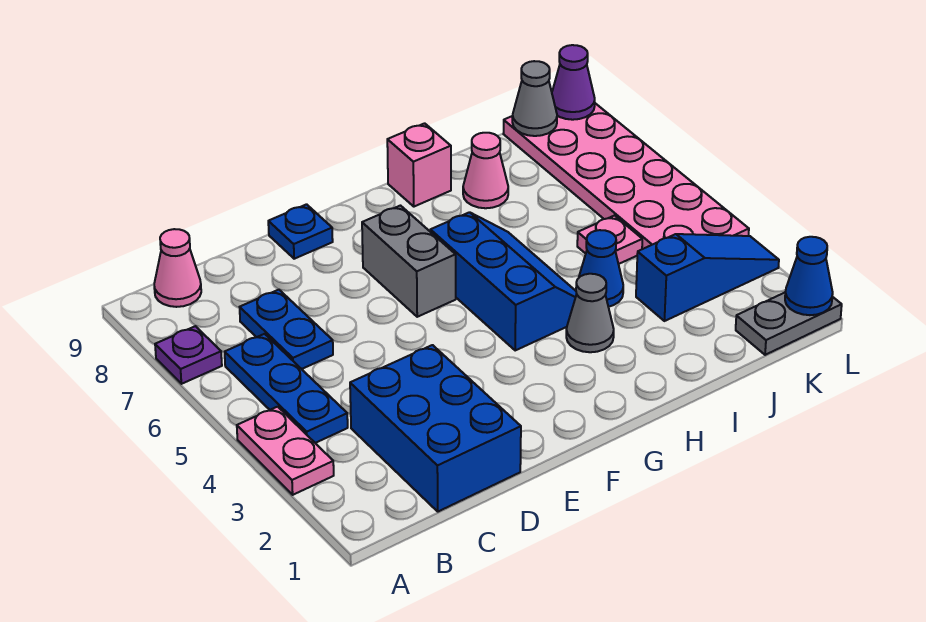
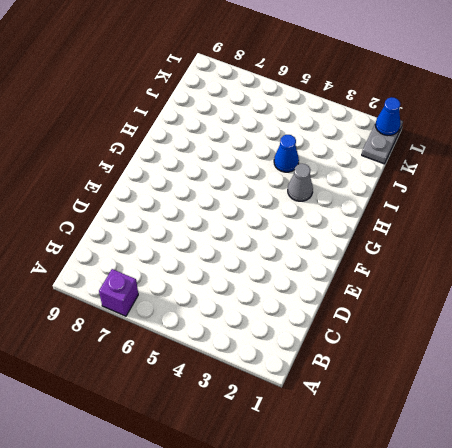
purple brick A7 level 1 -> purple plate A7 level 1
none -> pink plate A3:A4 level 1
none -> blue plate B4:B6 level 1
none -> pink cone B9 level 1

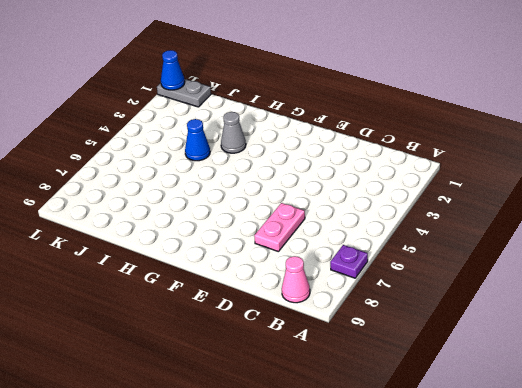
pink plate D6:D7 level 1 -> pink plate A3:A4 level 1
none -> blue plate B4:B6 level 1
none -> blue brick C1:D3 level 1
none -> blue plate C6:C7 level 1

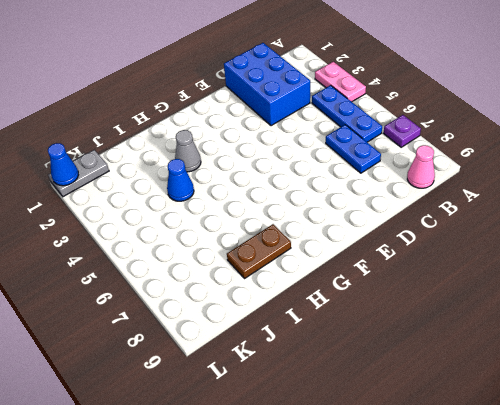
brown plate H8:I8 level 1 -> pink cone I8 level 1
none -> blue plate E9 level 1
none -> grey brick F6:F7 level 1
none -> blue slope G4:H6 level 1 top G

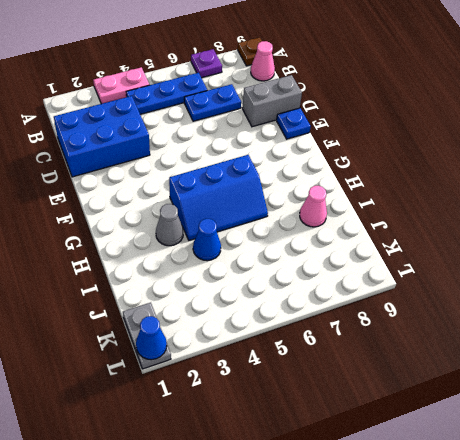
brown plate A9 level 1 -> none
grey brick D8:D9 level 1 -> grey brick F6:F7 level 1
none -> pink brick H9 level 1
none -> blue slope J3:L3 level 1 top J
none -> pink plate J5 level 1

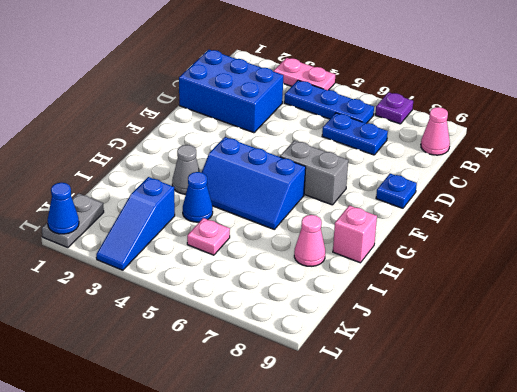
none -> pink plate K4:L9 level 1
none -> grey cone K9 level 2
none -> purple cone L9 level 2

